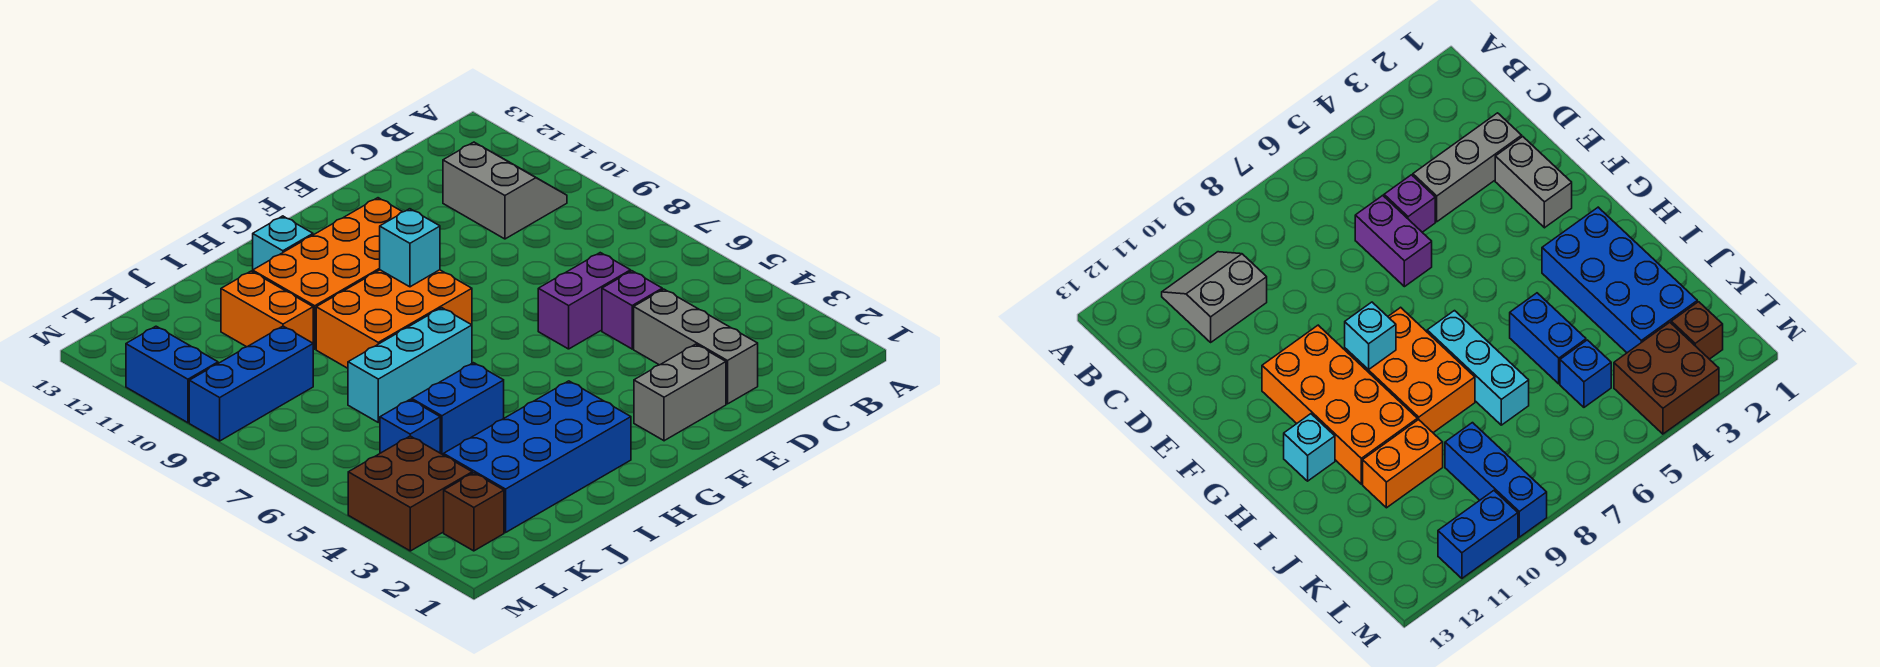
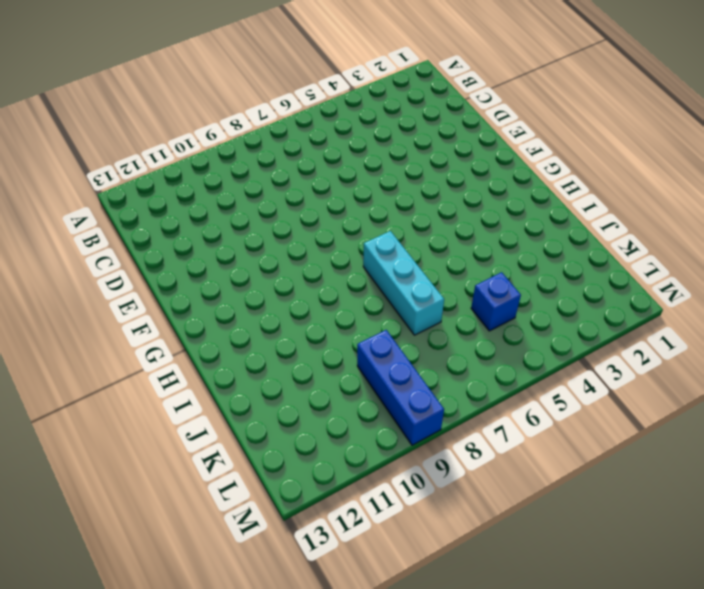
none -> grey slope B10:C11 level 1 top C
none -> grey brick D2:D4 level 1
none -> purple brick D5 level 1

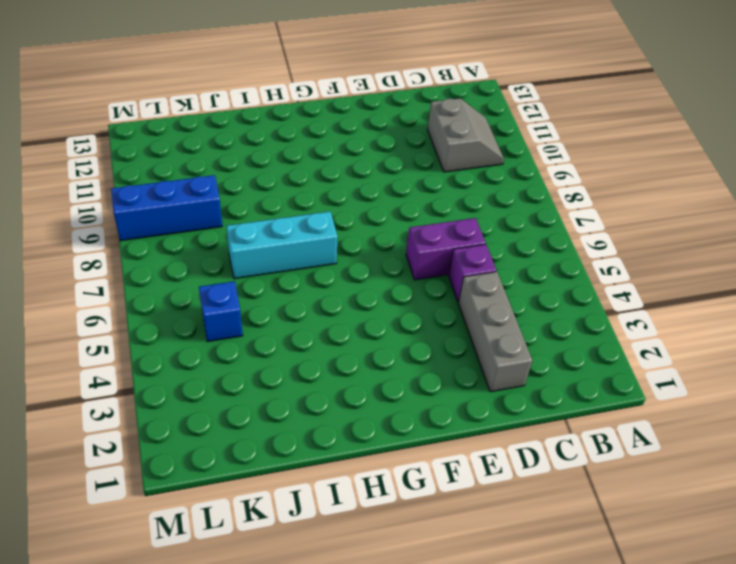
none -> grey brick E2:F2 level 1
none -> orange brick F10:I11 level 1
none -> orange brick G8:I9 level 1

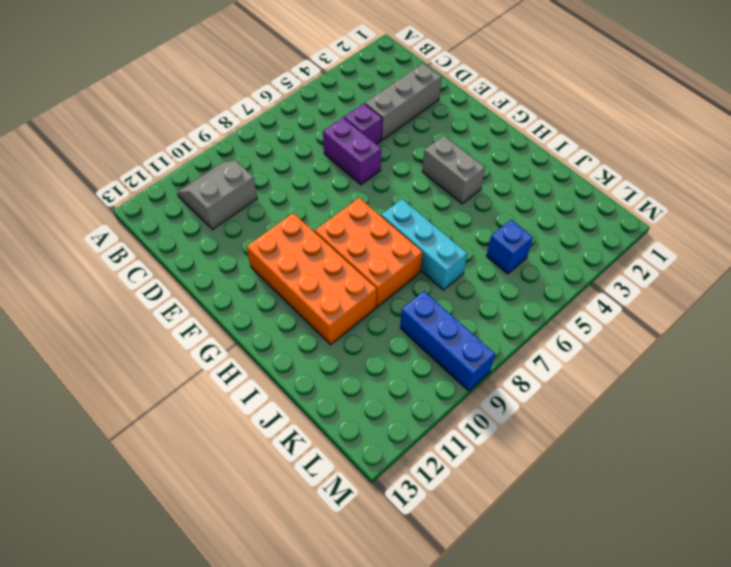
grey brick G4:H4 level 1 -> grey brick E2:F2 level 1
none -> blue brick H2:K3 level 1
none -> cyan brick H12 level 1
none -> blue brick I5:J5 level 1

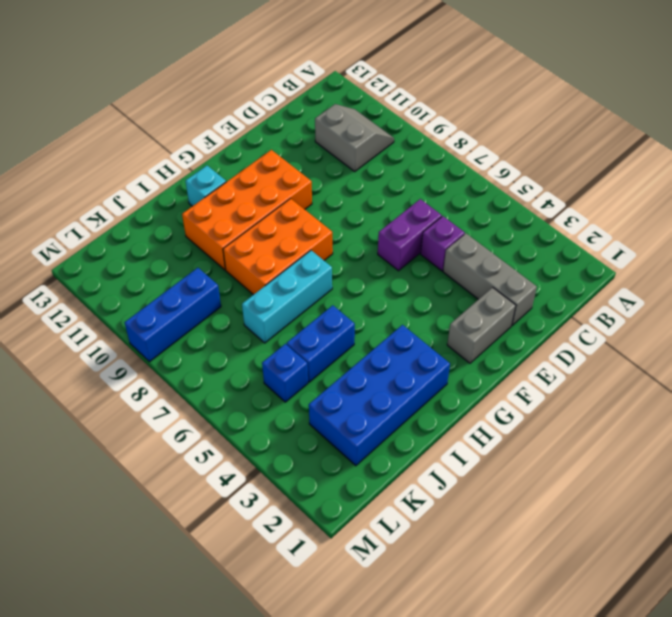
none -> orange brick J10:J11 level 1
none -> brown brick L2 level 1
none -> brown brick L3:M4 level 1

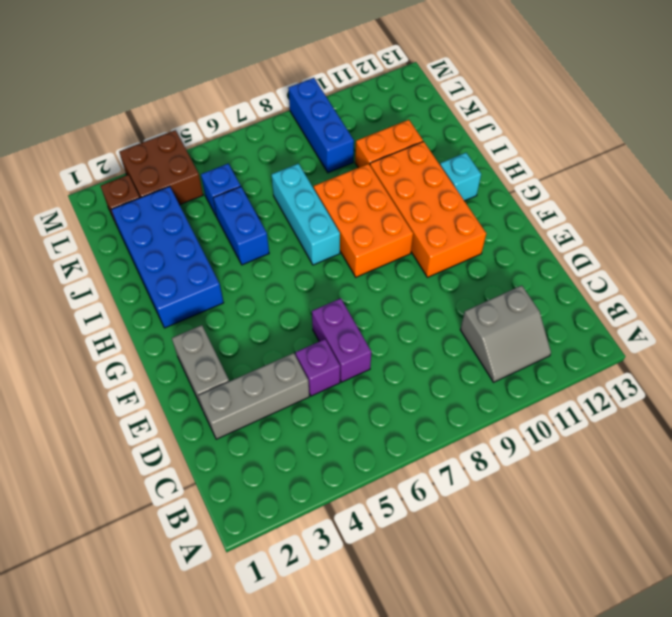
none -> blue brick M10:M11 level 1
none -> cyan brick G9 level 2

